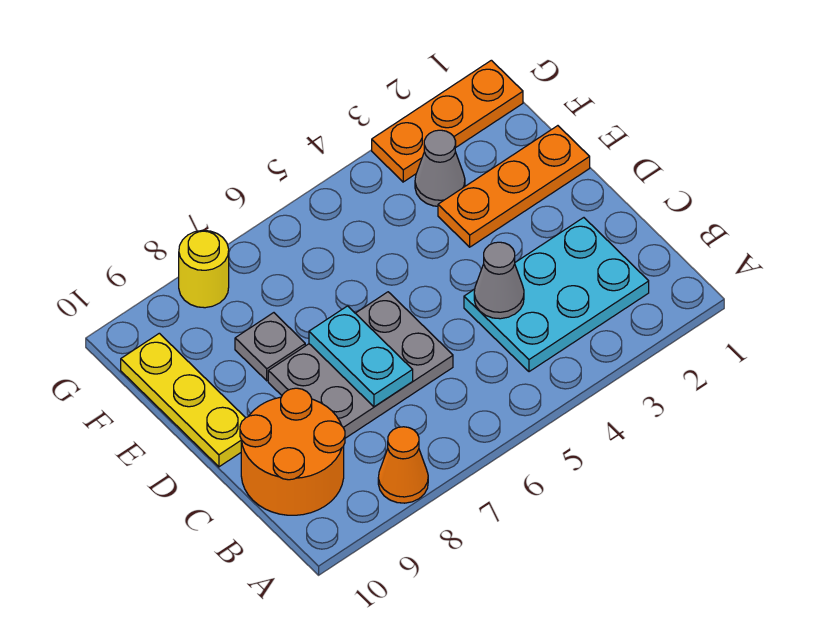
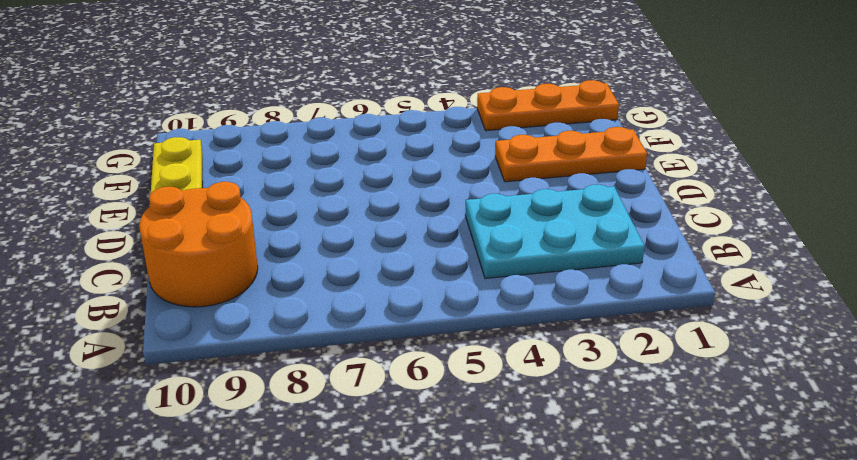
none -> orange cone A8 level 1
none -> grey plate C6:D8 level 1
none -> grey plate E8 level 1

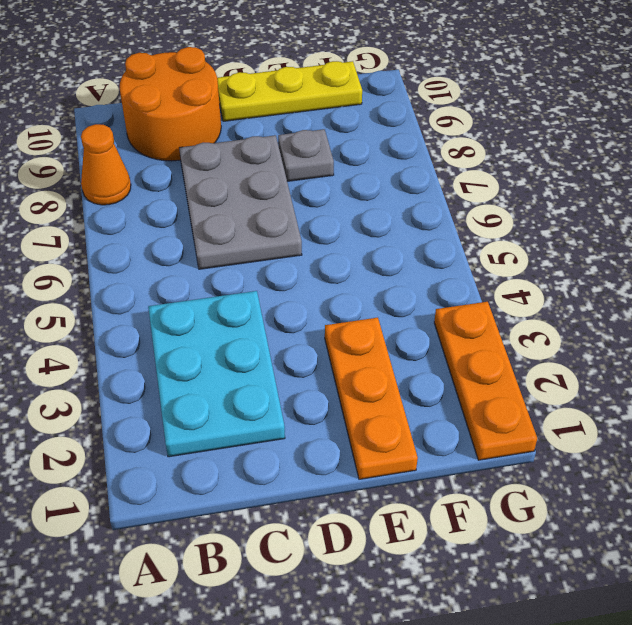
none -> grey cone F3 level 1
none -> yellow round brick G8 level 1
none -> grey cone C4 level 2

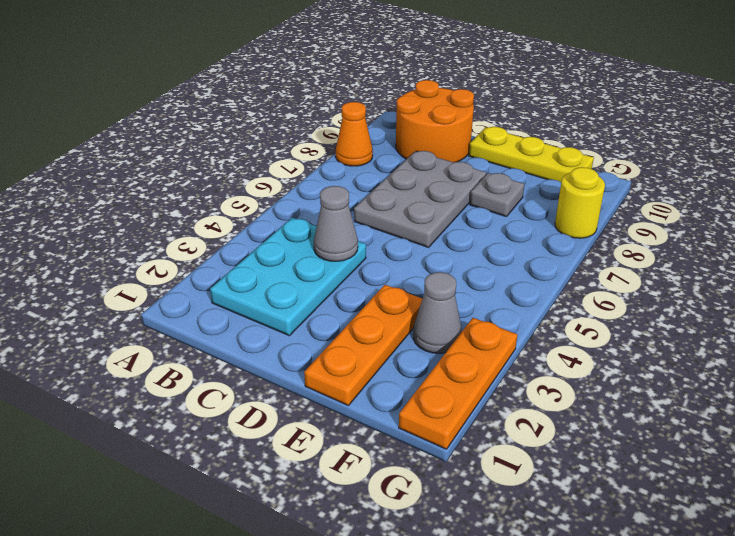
none -> cyan plate C7:D7 level 2

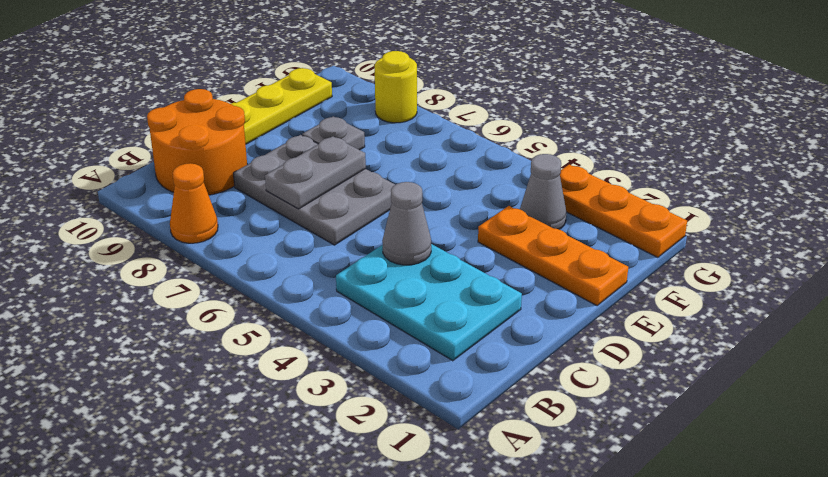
grey plate C7:D7 level 2 -> cyan plate C7:D7 level 2

